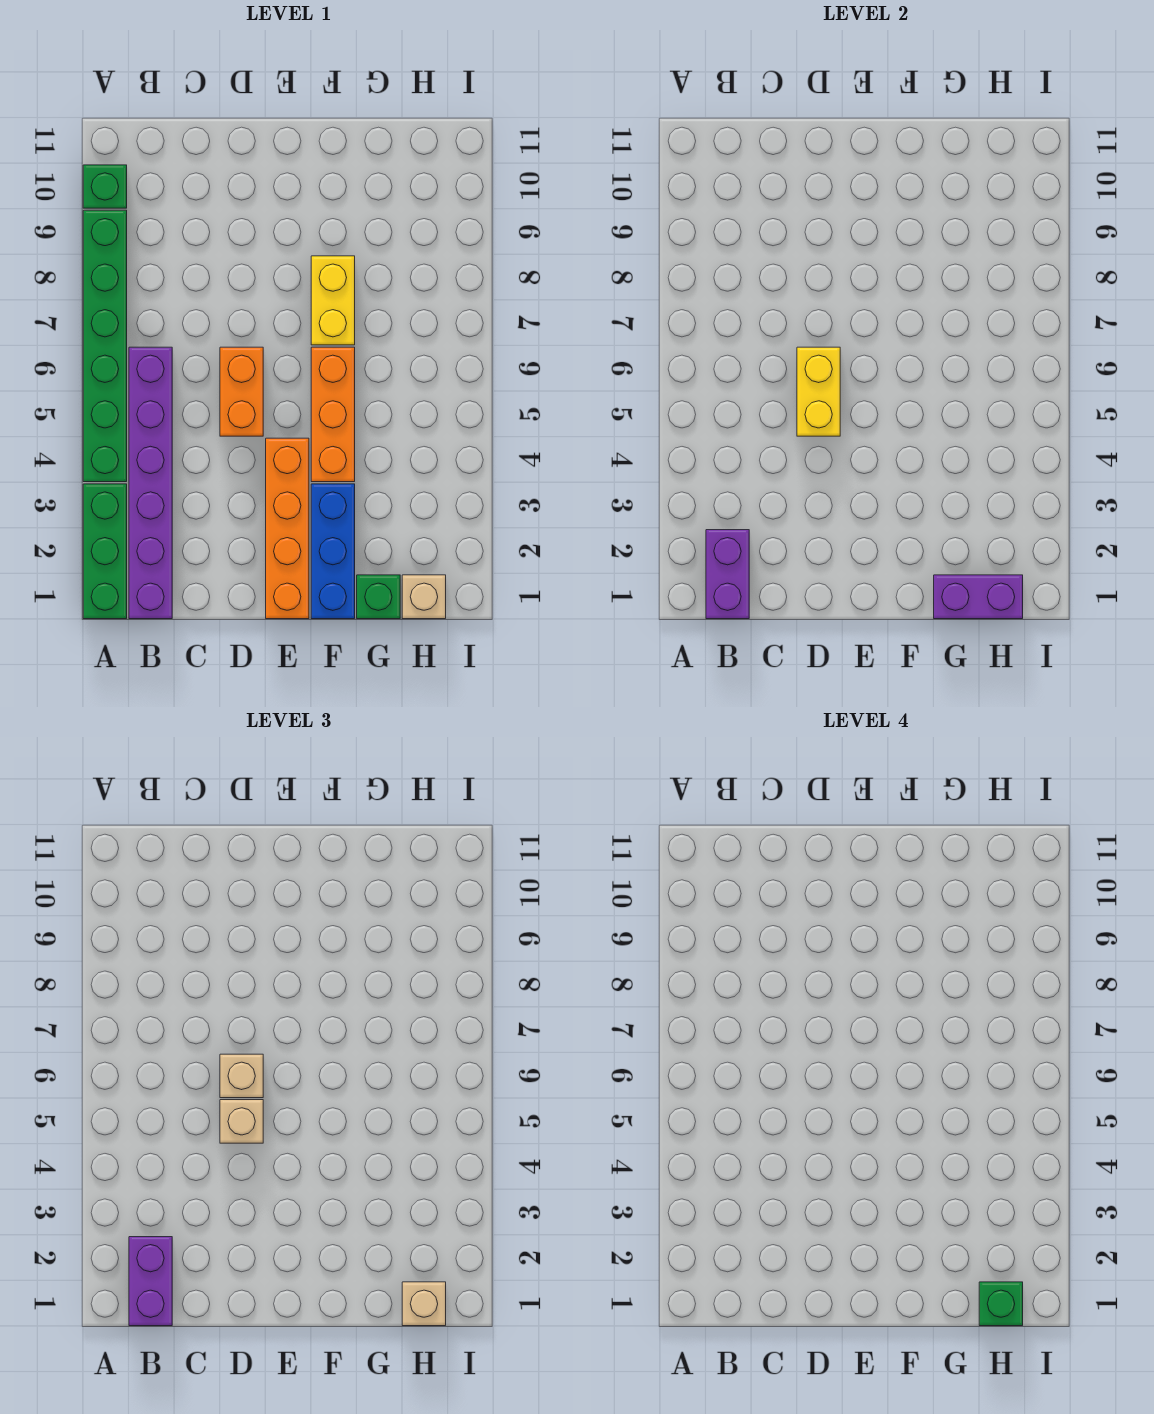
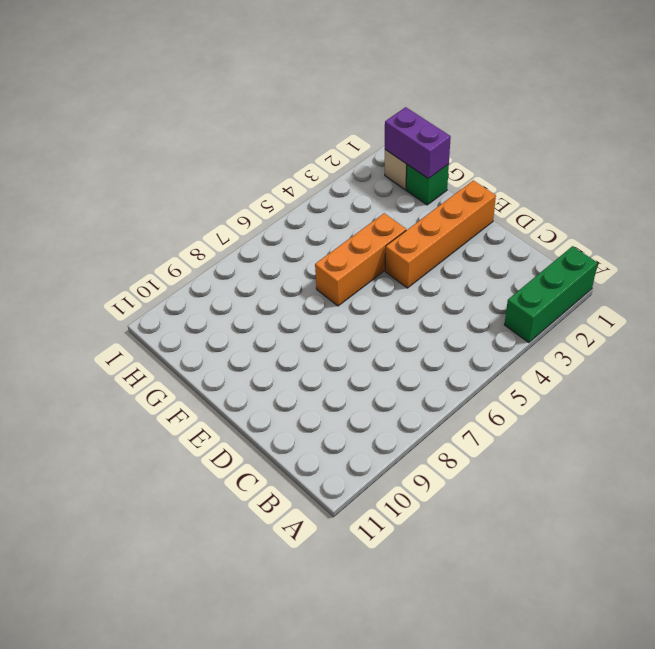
none -> green brick A4:A9 level 1
none -> green brick A10 level 1
none -> purple brick B1:B6 level 1

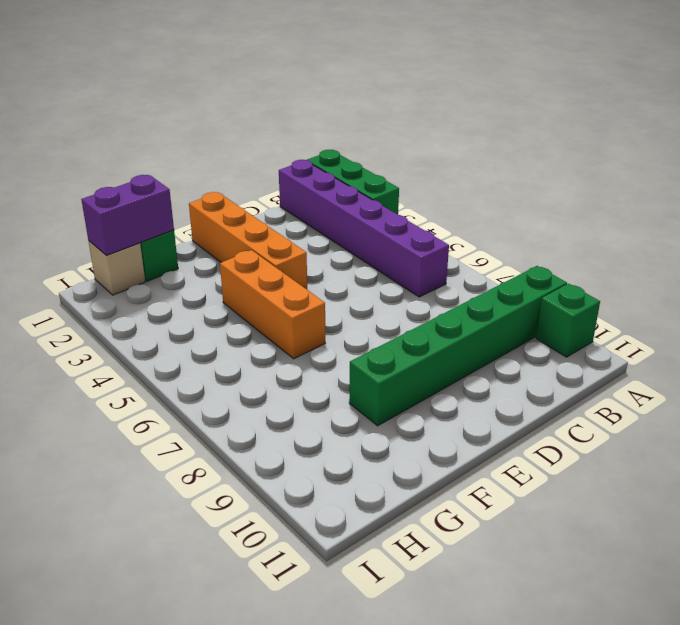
green brick A9:F9 level 1 -> green brick A4:A9 level 1
none -> orange brick D5:D6 level 1
none -> blue brick F1:F3 level 1
none -> yellow brick F7:F8 level 1

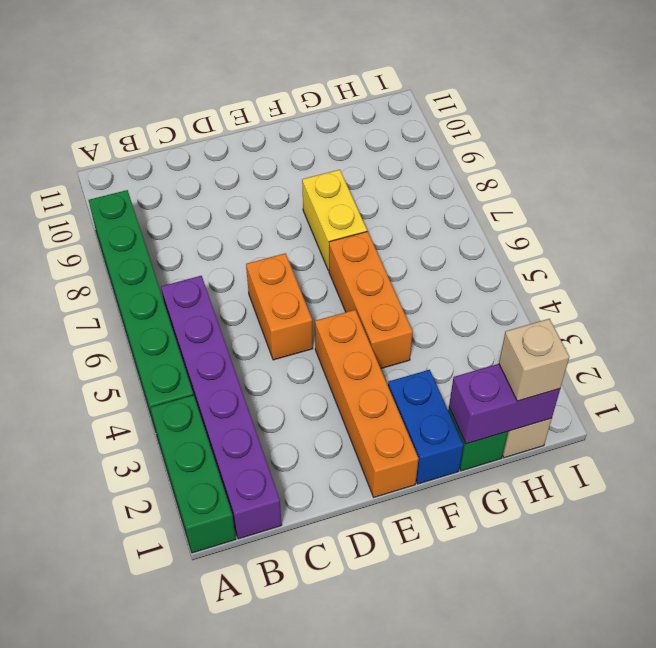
blue brick F1:F2 level 1 -> blue brick F1:F3 level 1
none -> green brick A10 level 1
none -> purple brick B1:B2 level 2
none -> yellow brick D5:D6 level 2

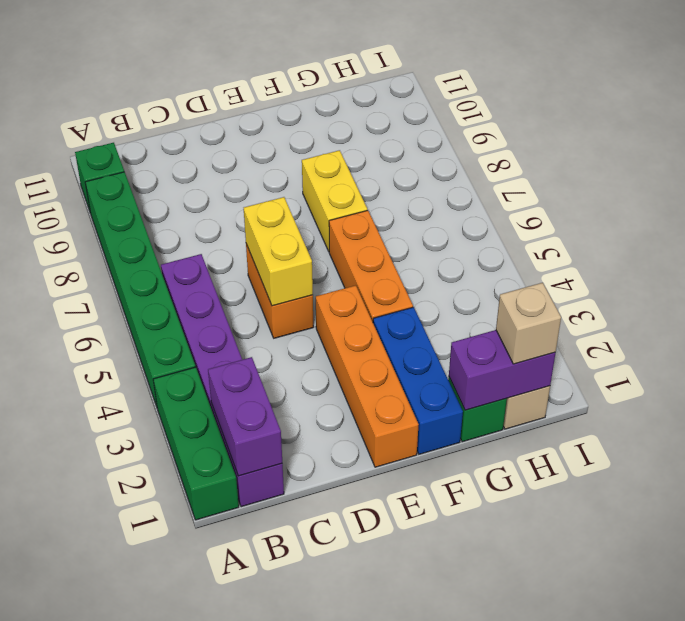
none -> purple brick B1:B2 level 3
none -> tan brick D5 level 3
none -> tan brick D6 level 3

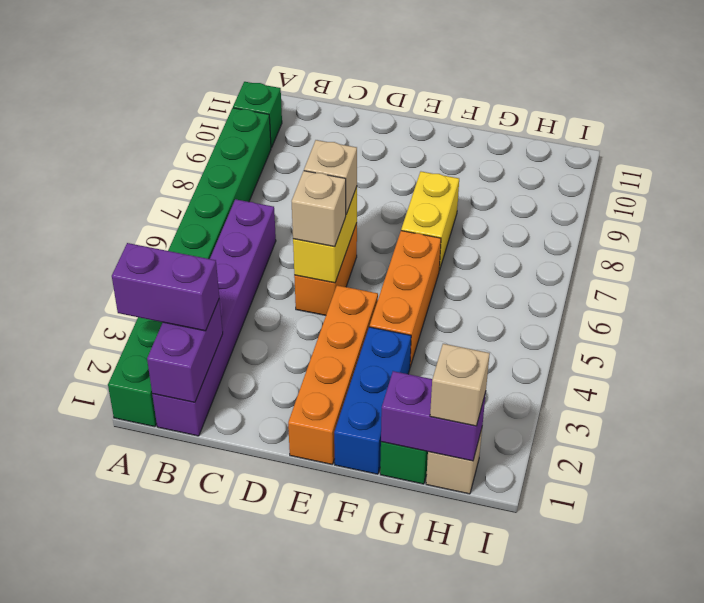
purple brick A2:B2 level 3 -> purple brick B1:B2 level 3
none -> green brick H1 level 4

